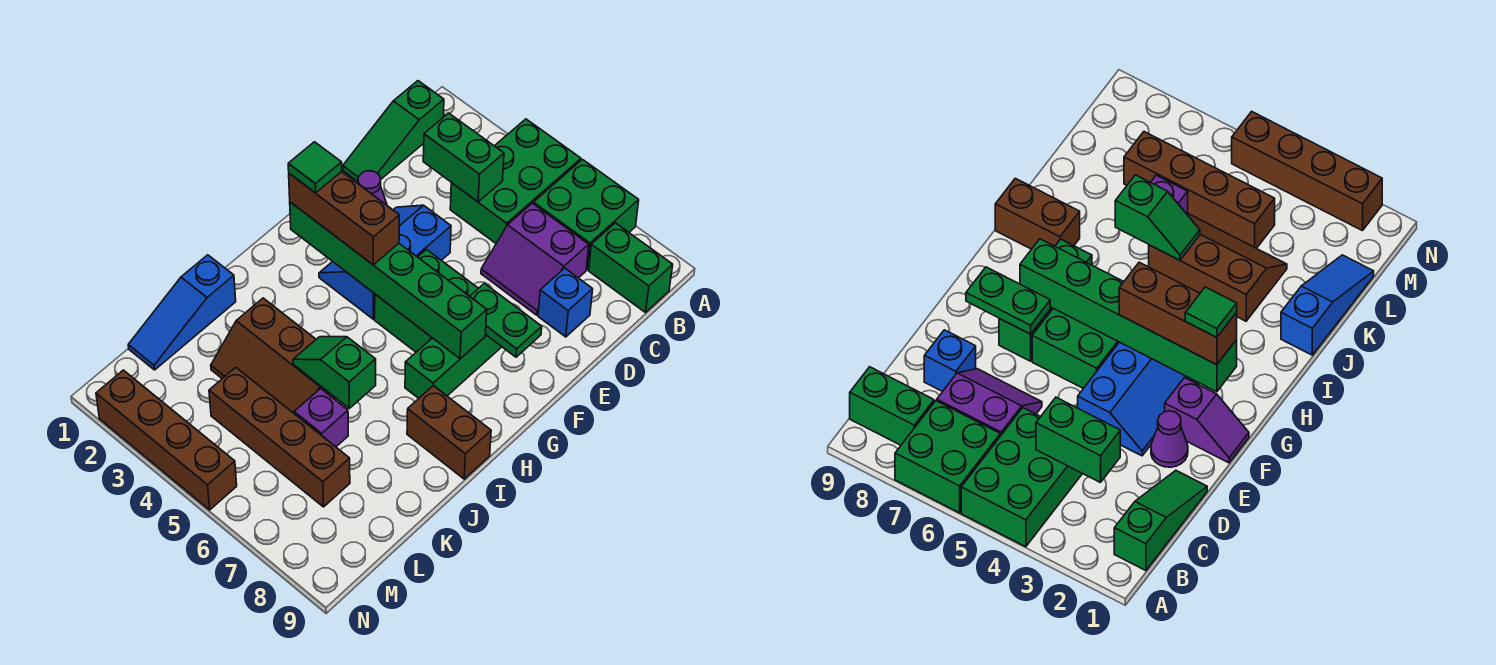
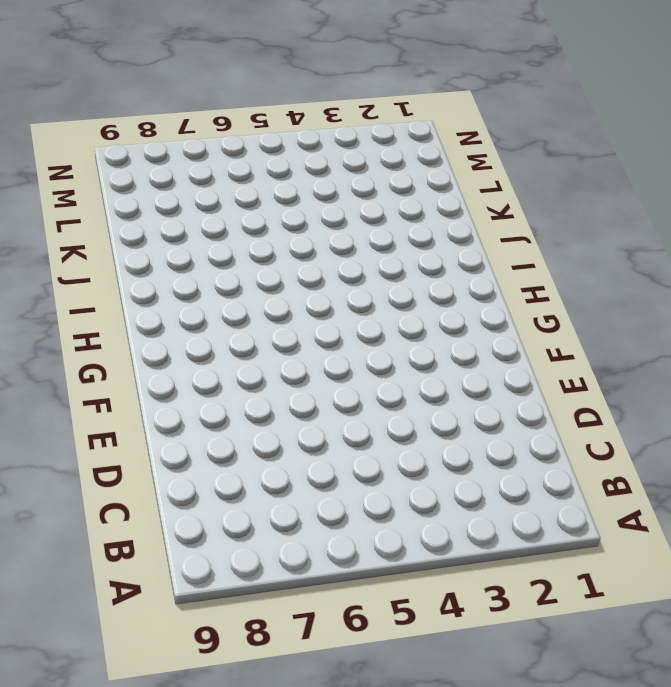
none -> green brick A4:C5 level 1
none -> green brick A6:B7 level 1
none -> green slope B1:D1 level 1 top B

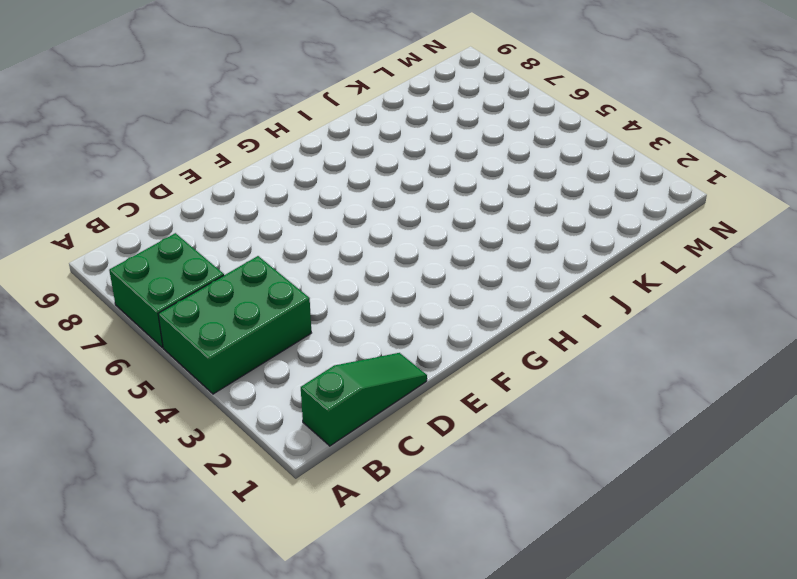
none -> green brick B8:B9 level 1
none -> purple slope C6:D7 level 1 top C
none -> blue brick D8 level 1

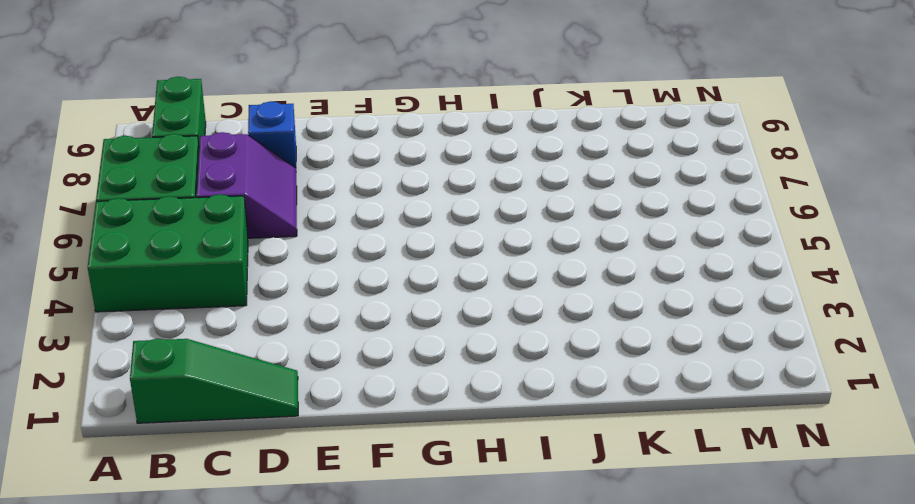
none -> purple cone E2 level 1
none -> blue slope E3:G4 level 1 top 4
none -> purple slope F1:F2 level 1 top 2

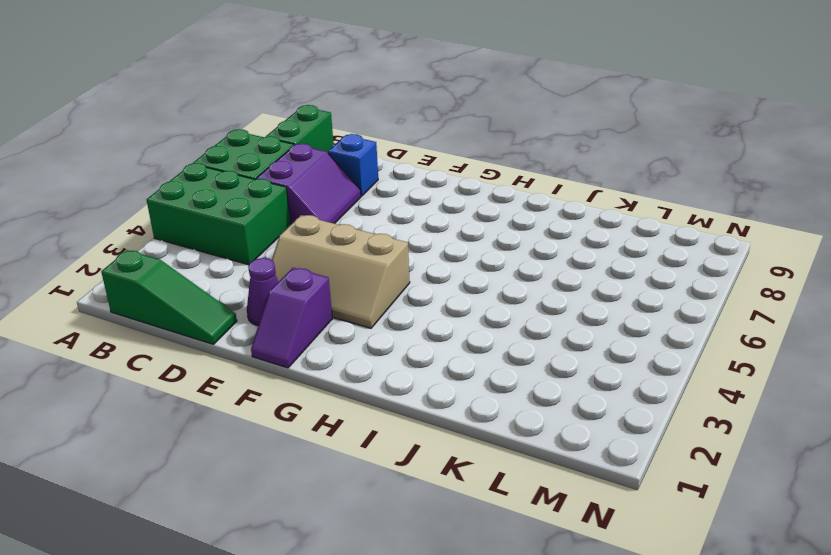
tan slope E3:G4 level 1 top 4 -> blue slope E3:G4 level 1 top 4
none -> green brick F5:G6 level 1
none -> green brick F7:H7 level 1
none -> brown brick I8:I9 level 1

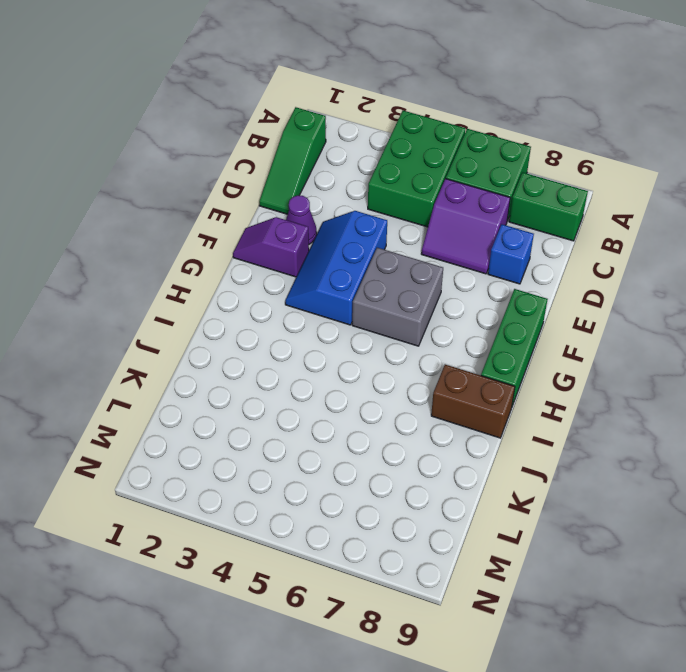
grey brick F5:G6 level 1 -> green brick F5:G6 level 1
green brick F9:H9 level 1 -> green brick F7:H7 level 1
none -> blue slope J1:L1 level 1 top J
none -> brown slope J3:K5 level 1 top J
none -> purple brick K6 level 1

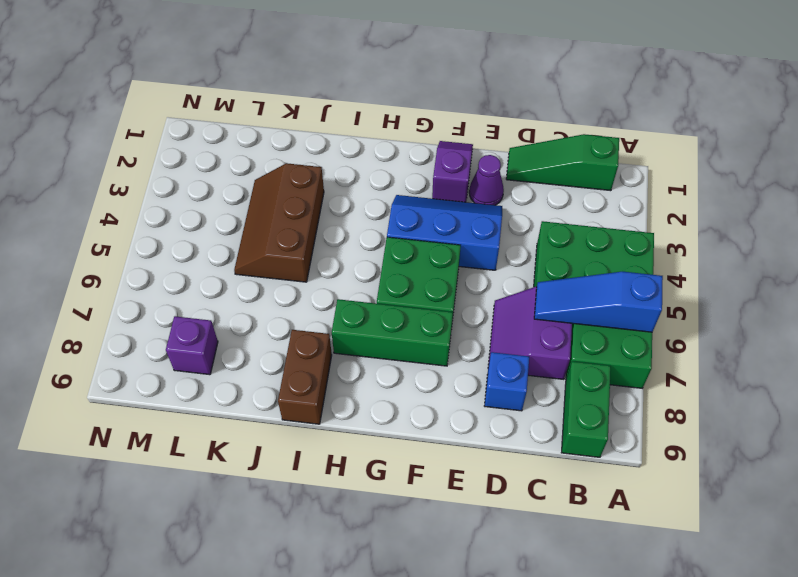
blue slope A6:C6 level 2 top A -> blue slope J1:L1 level 1 top J
purple brick L8 level 1 -> purple brick K6 level 1
none -> brown brick L4:L7 level 1
none -> brown brick N2:N5 level 1
none -> green brick C3:C4 level 2

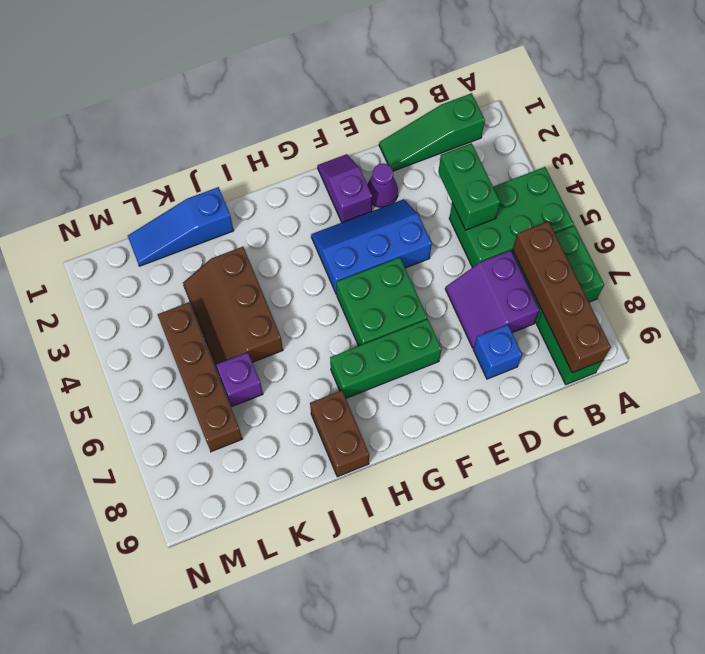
brown brick B6:B9 level 2 -> brown brick N2:N5 level 1
none -> green plate F7:F8 level 2
none -> green brick G2:G7 level 2
none -> green slope J5:J6 level 2 top 6

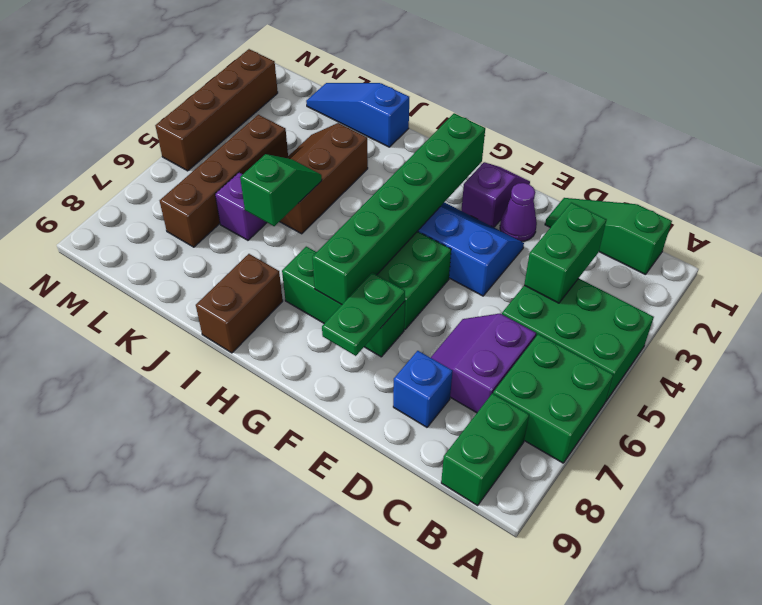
none -> brown brick G2:G4 level 3
none -> green tile G2 level 4

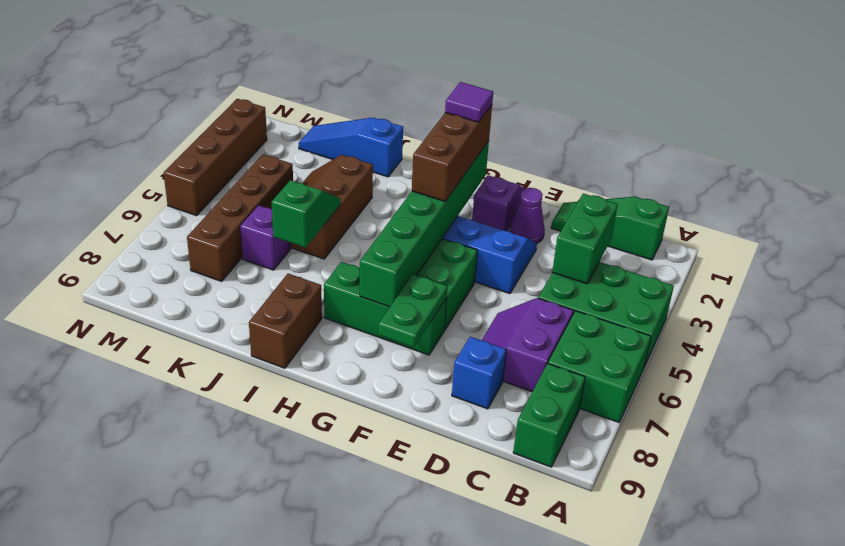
purple tile G2 level 4 -> green tile G2 level 4

